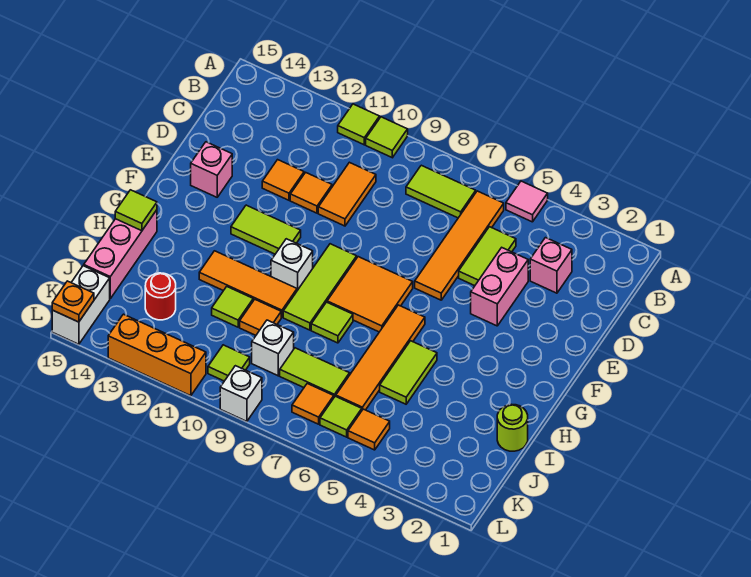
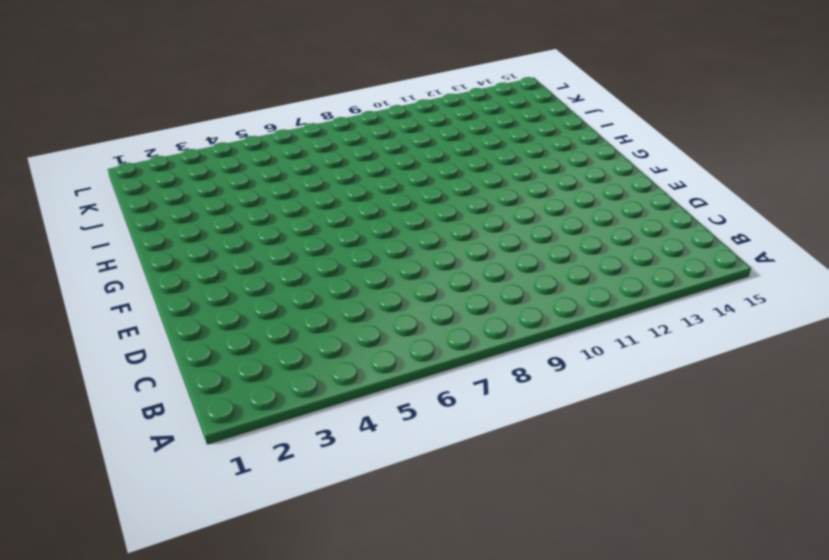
none -> pink tile A5 level 1
none -> lime tile A10 level 1
none -> lime tile A11 level 1
none -> orange tile B6:E6 level 1

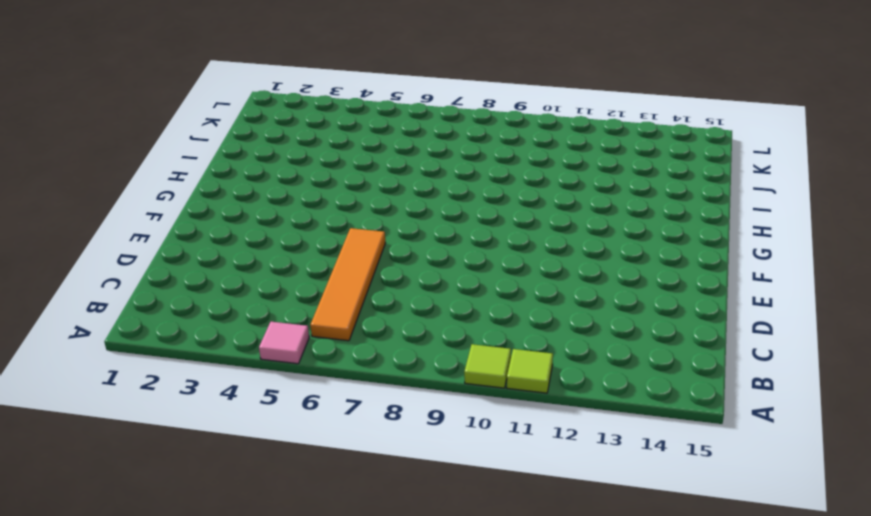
none -> lime tile B7:B8 level 1
none -> pink brick C3 level 1
none -> lime tile C5:D5 level 1
none -> orange tile C10:D10 level 1

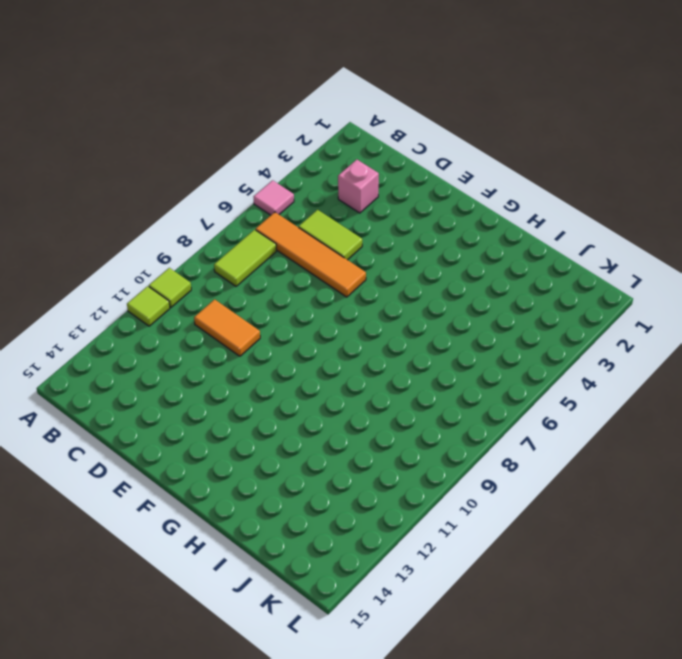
none -> pink brick D4:E4 level 1
none -> orange tile D11 level 1
none -> orange tile D12 level 1
none -> pink brick E14 level 1

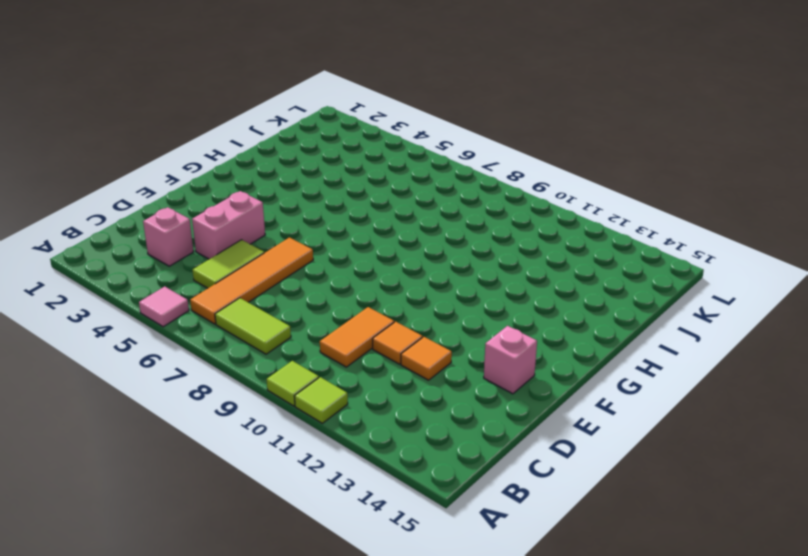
none -> orange tile F7:G8 level 1
none -> lime tile F9:H9 level 1
none -> lime tile F11:F12 level 1
none -> orange tile G6:J6 level 1

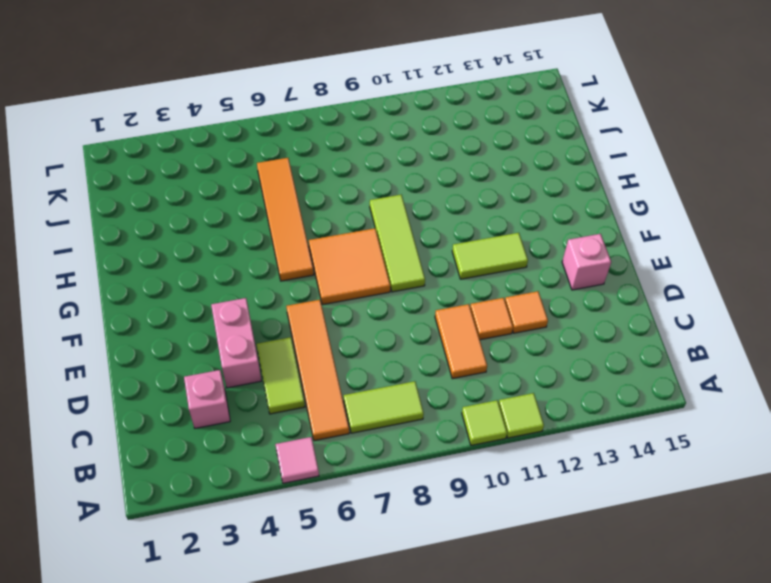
none -> white brick G10 level 1
none -> lime tile H5:I5 level 1
none -> lime tile H8 level 1
none -> orange tile H10:H12 level 1

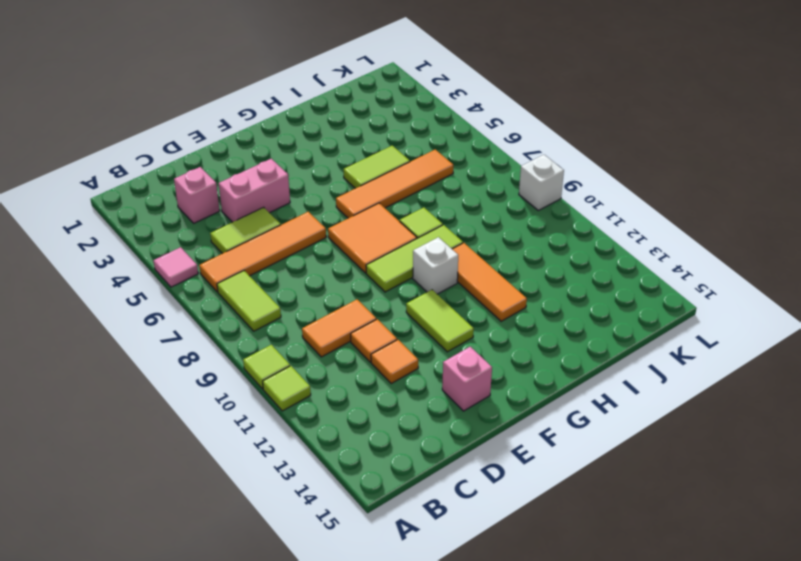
none -> pink brick H15:J15 level 1
none -> lime round brick I1 level 1
none -> orange tile I10 level 1
none -> lime tile I11 level 1

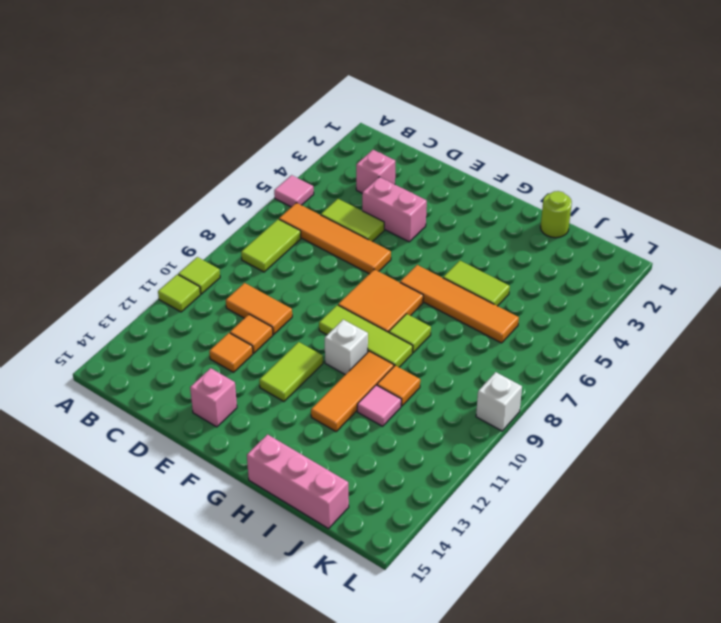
pink tile I11 level 1 -> lime tile I11 level 1
none -> lime tile J7:J8 level 1
none -> white brick J9 level 1
none -> red round brick J13 level 1
none -> orange tile K5 level 1

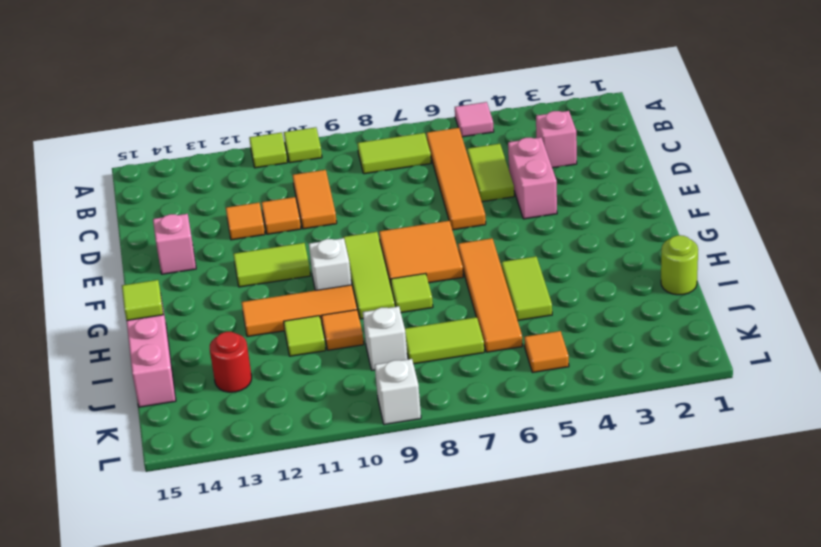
none -> lime tile K6 level 1
none -> orange tile K7 level 1
none -> lime tile K10 level 1
none -> white brick K15:L15 level 1

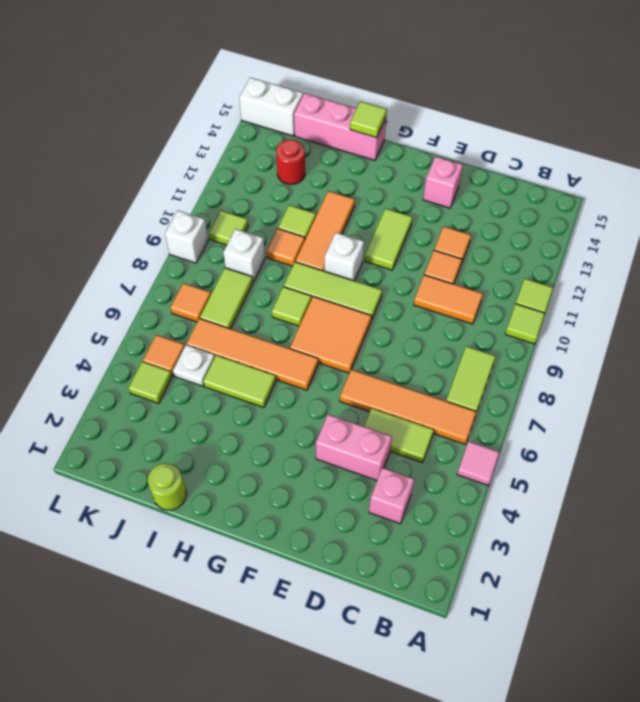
white plate J5 level 1 -> none
lime tile K4 level 1 -> lime tile K6 level 1
none -> orange brick L11:L13 level 1
none -> orange plate L15 level 2

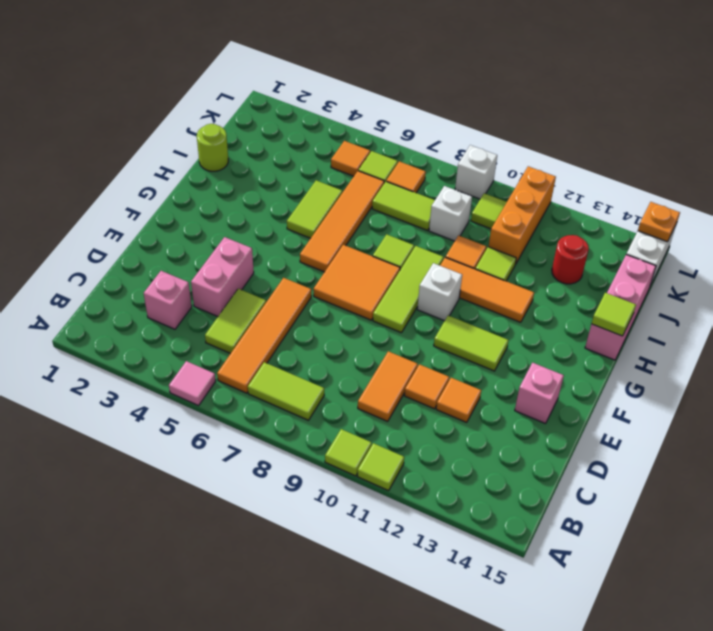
orange brick J11:L11 level 1 -> orange brick L11:L13 level 1

